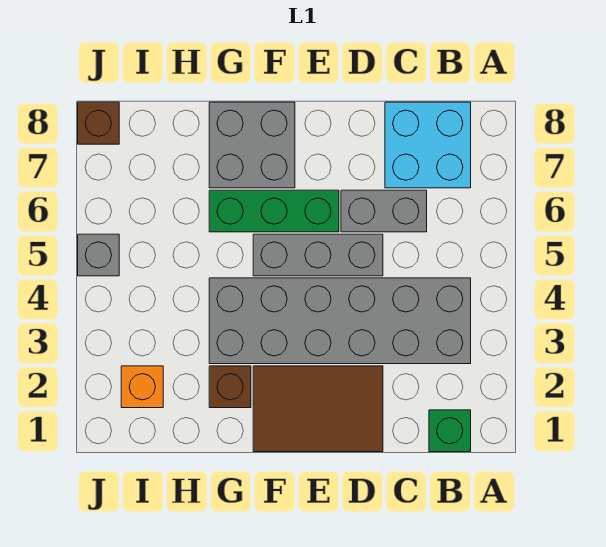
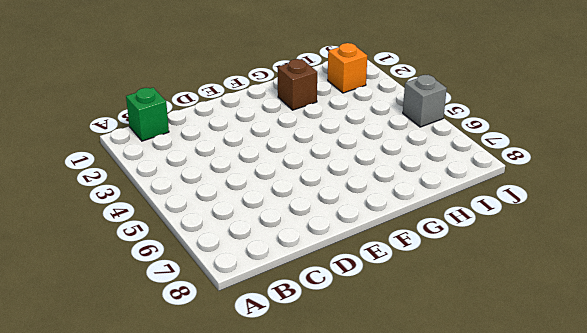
none -> grey brick B3:G4 level 1
none -> cyan brick B7:C8 level 1
none -> grey brick C6:D6 level 1

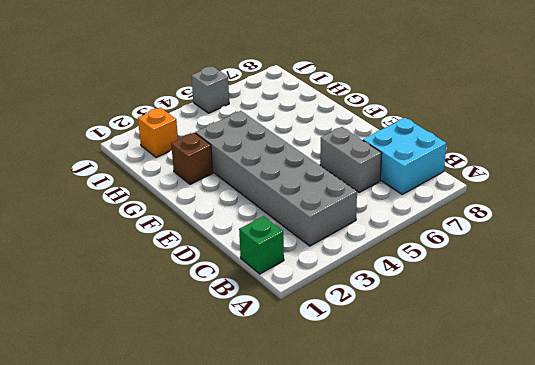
none -> brown tile D1:F2 level 1
none -> grey brick D5:F5 level 1
none -> green brick E6:G6 level 1

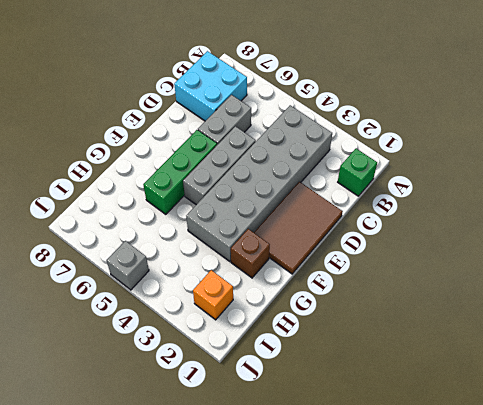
none -> grey brick F7:G8 level 1
none -> brown brick J8 level 1

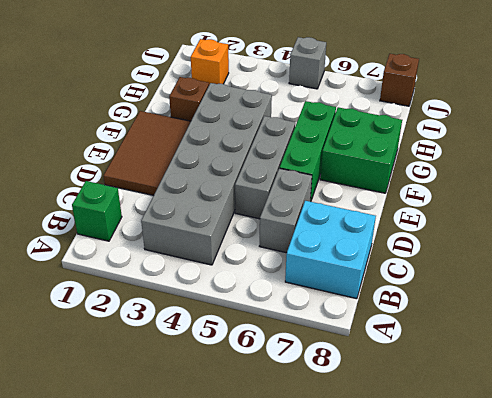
green brick F7:G8 level 1 -> grey brick F7:G8 level 1

